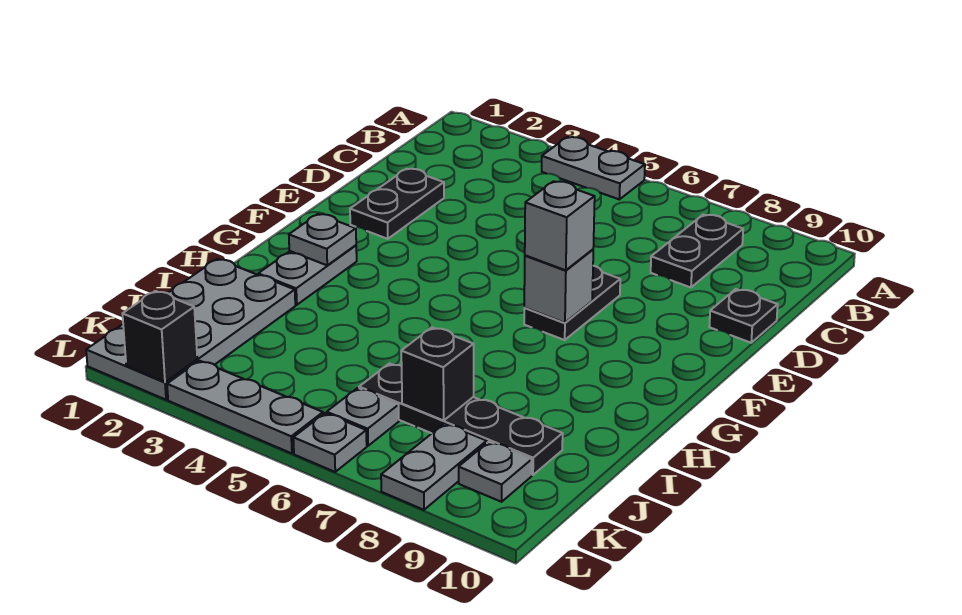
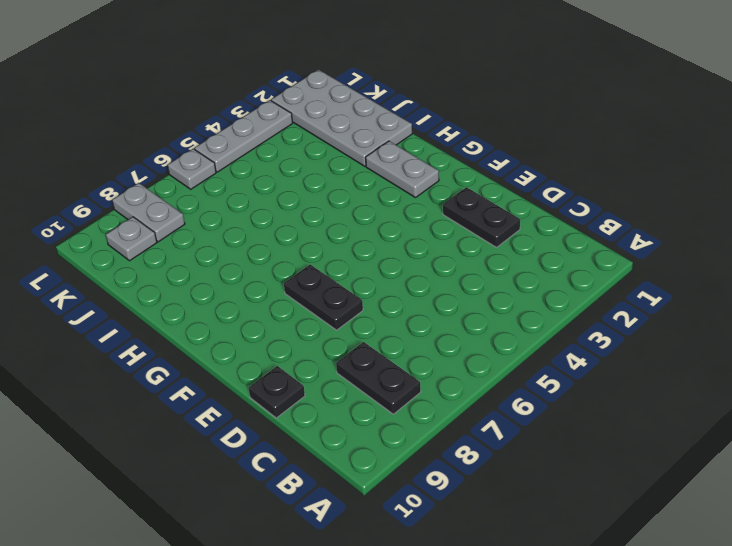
none -> grey plate A4:A5 level 1
none -> black plate J6:J9 level 1
none -> grey plate K6 level 1

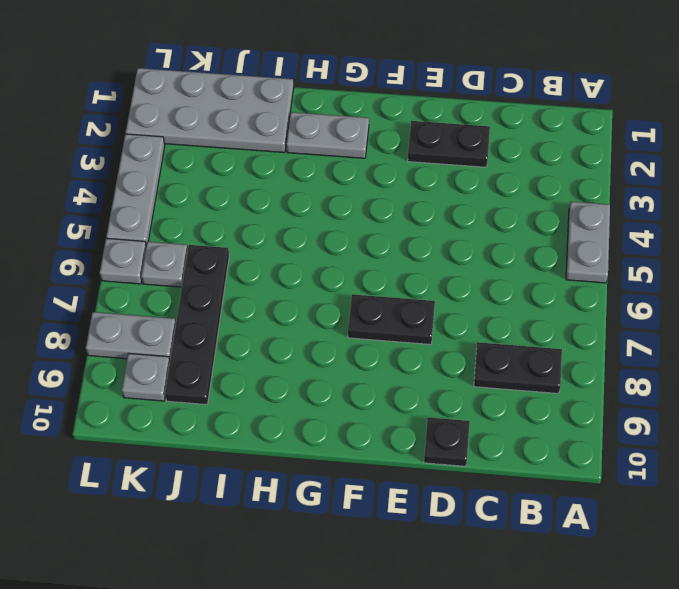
none -> grey brick F7 level 2
none -> grey plate G2 level 2
none -> black brick J7 level 2

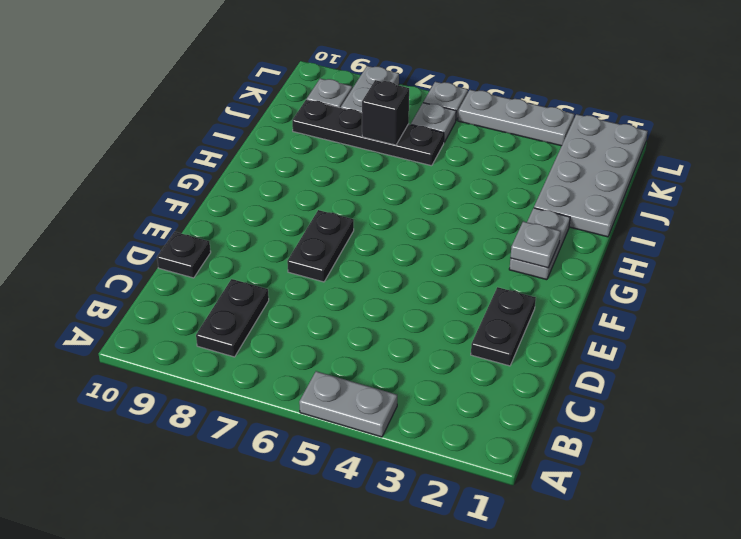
none -> grey brick F7 level 2
none -> black brick L2 level 2
none -> grey brick F7 level 3

